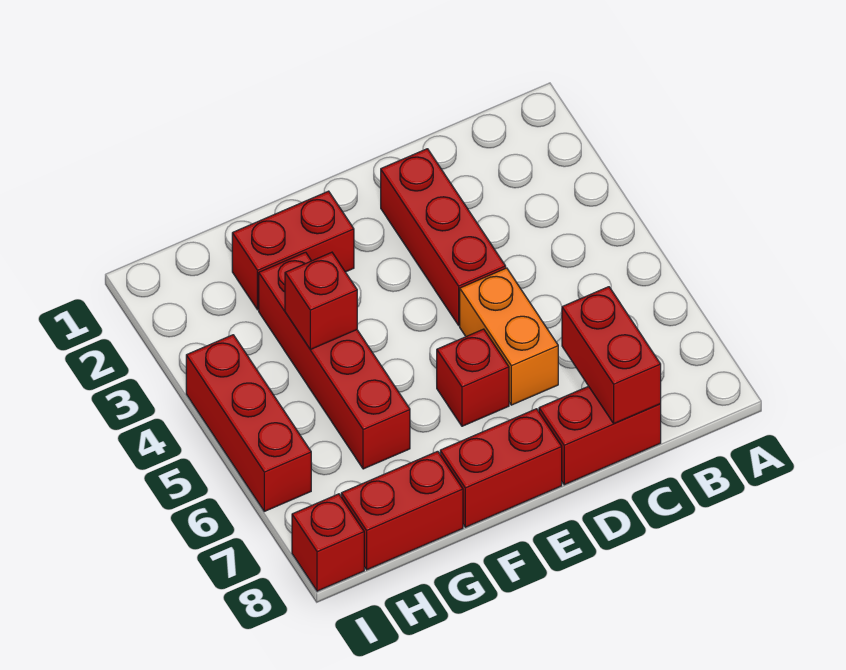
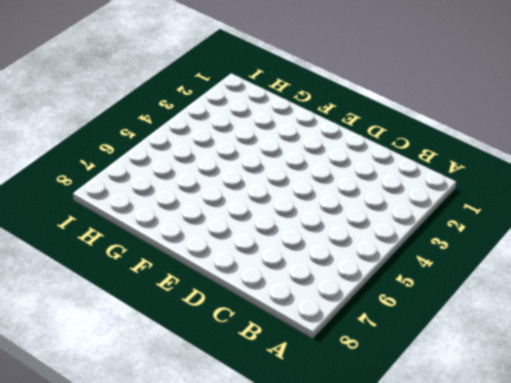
none -> red brick C8:D8 level 1
none -> red brick D2:D4 level 1
none -> orange brick D5:D6 level 1

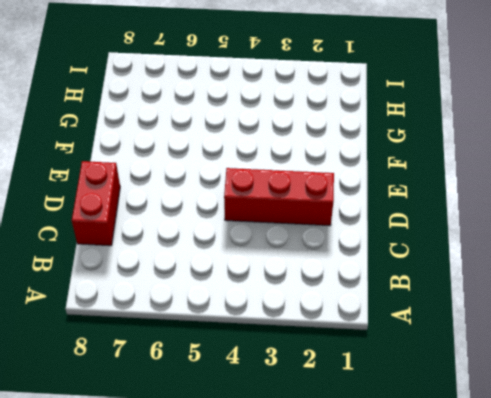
none -> orange brick D5:D6 level 1
none -> red brick E6 level 1
none -> red brick E8:F8 level 1

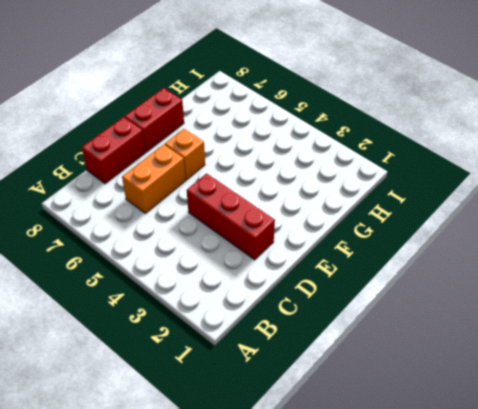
orange brick C6:D6 level 1 -> orange brick D5:D6 level 1
orange brick E6 level 1 -> red brick E6 level 1
none -> red brick F2:G2 level 1
none -> red brick G3:G6 level 1
none -> red brick G8:H8 level 1

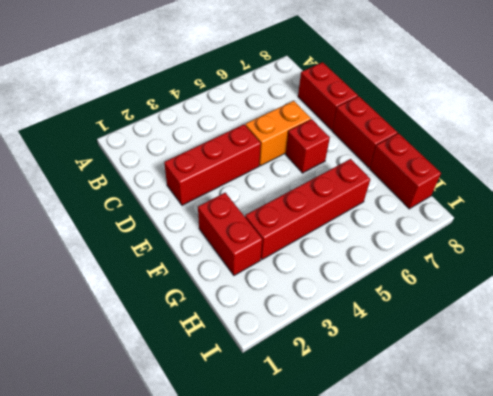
none -> red brick I4:I6 level 1
none -> red brick I8 level 1
none -> red brick C7:C8 level 2

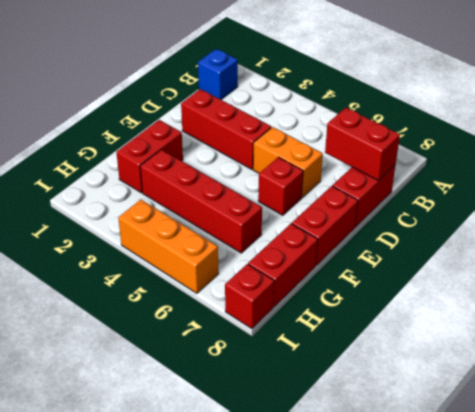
blue brick B1 level 1 -> none
orange brick I4:I6 level 1 -> red brick I4:I6 level 1
none -> red brick G4 level 2

